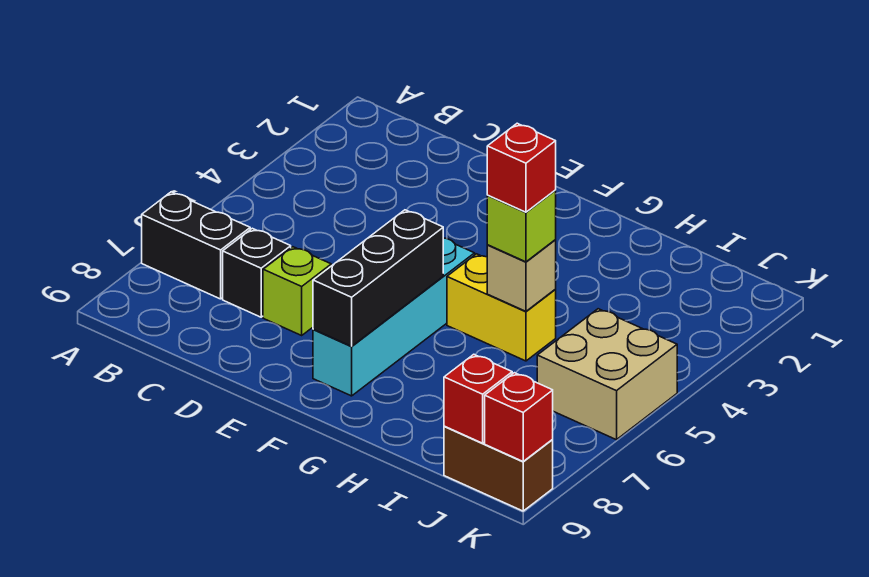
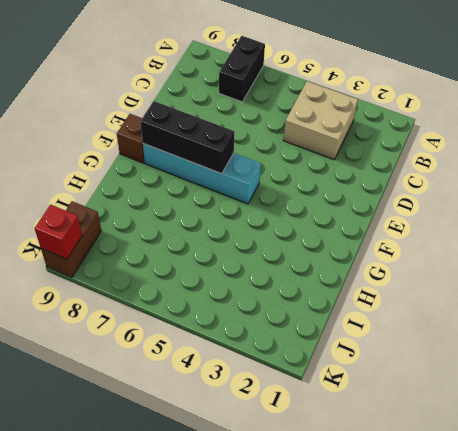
tan brick B3:C4 level 1 -> tan brick J5:K6 level 1
brown brick F9 level 1 -> none
none -> black brick C7 level 1
none -> lime brick D7 level 1
none -> yellow brick G5:H5 level 1

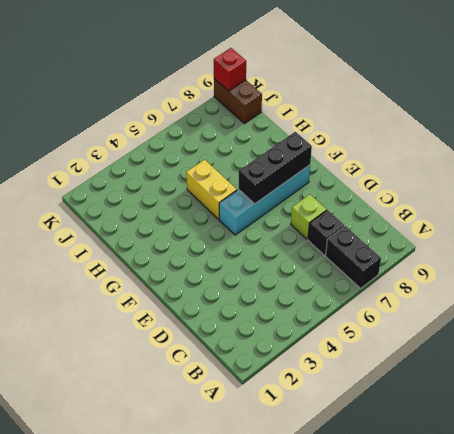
none -> tan brick J5:K6 level 1
none -> tan brick H5 level 2
none -> red brick J9 level 2

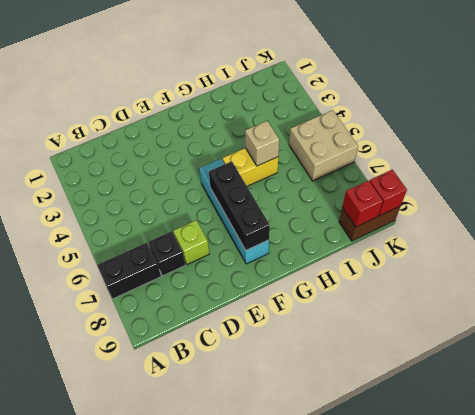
none -> lime brick H5 level 3
none -> red brick H5 level 4

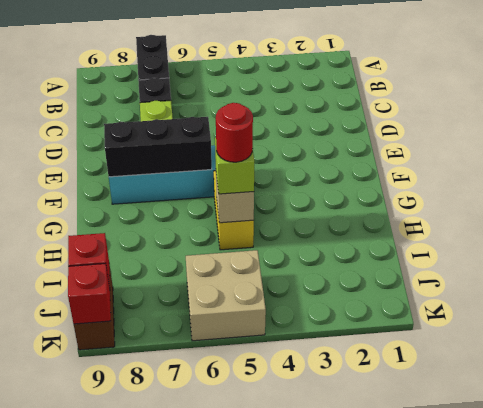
red round brick H5 level 4 -> red brick H5 level 4

